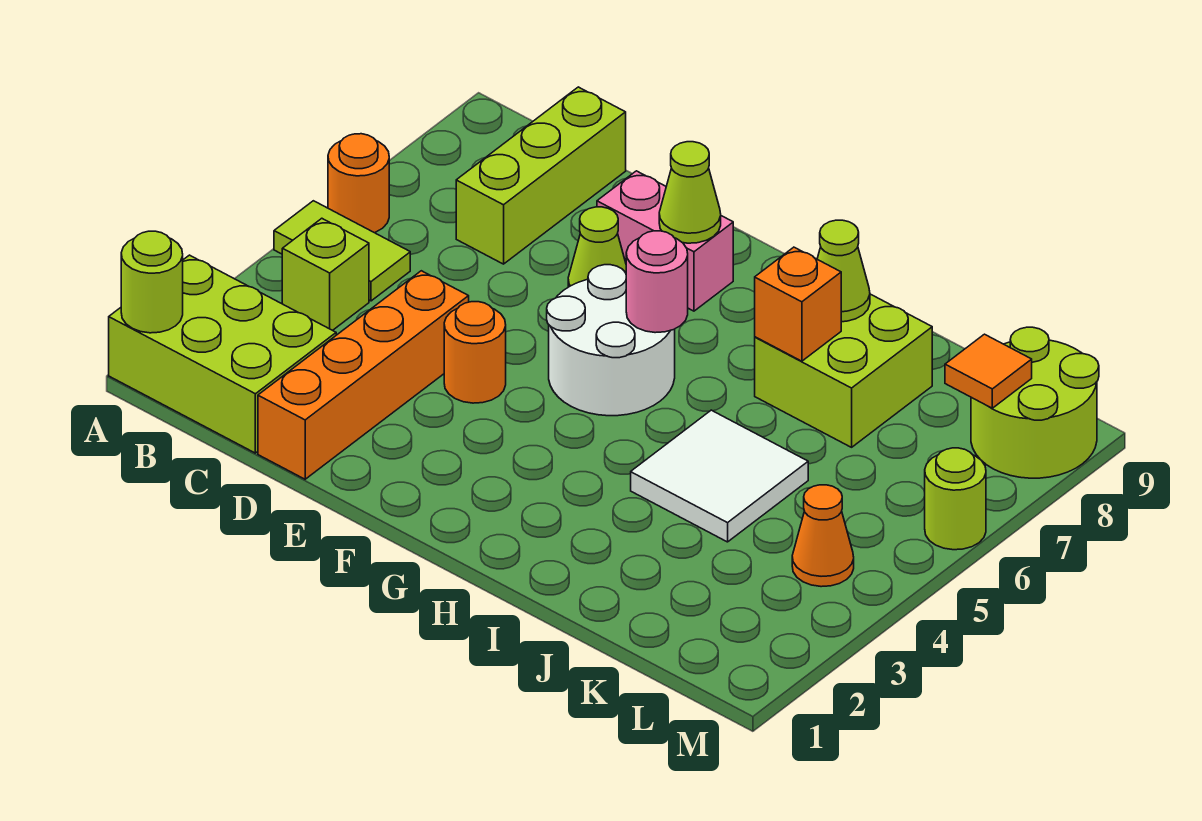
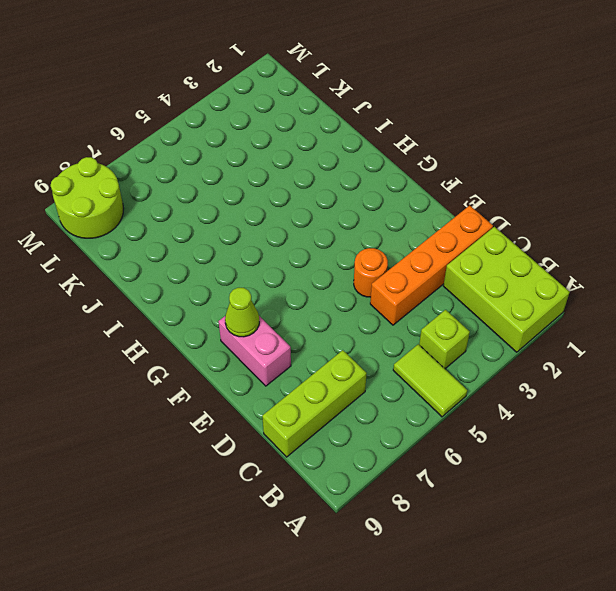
none -> orange round brick A6 level 1
none -> lime cone E7 level 1
none -> white round brick F5:G6 level 1

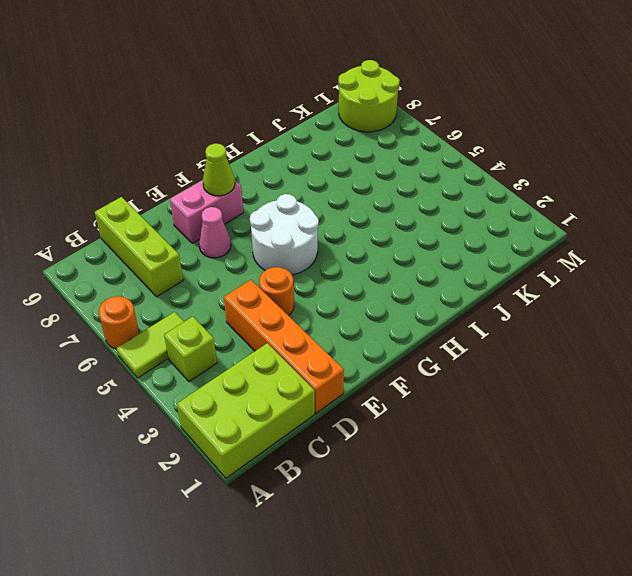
pink cone E7 level 1 -> lime cone E7 level 1
none -> white tile I4:J5 level 1
none -> lime brick I7:J8 level 1
none -> orange cone L4 level 1

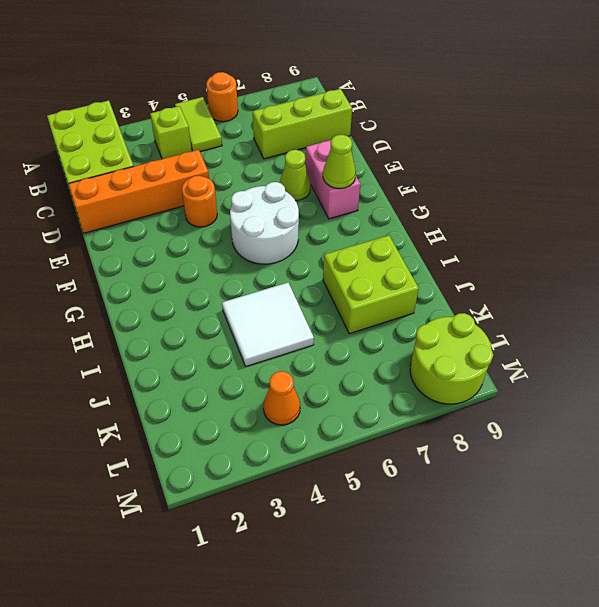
none -> lime round brick M6 level 1
none -> lime round brick A1 level 2
none -> pink round brick G6 level 2

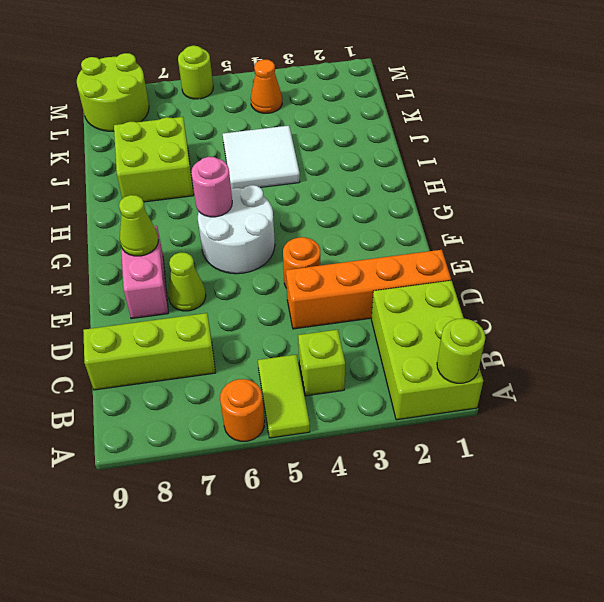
none -> orange brick I7 level 2
none -> lime cone I8 level 2
none -> orange tile L8 level 2

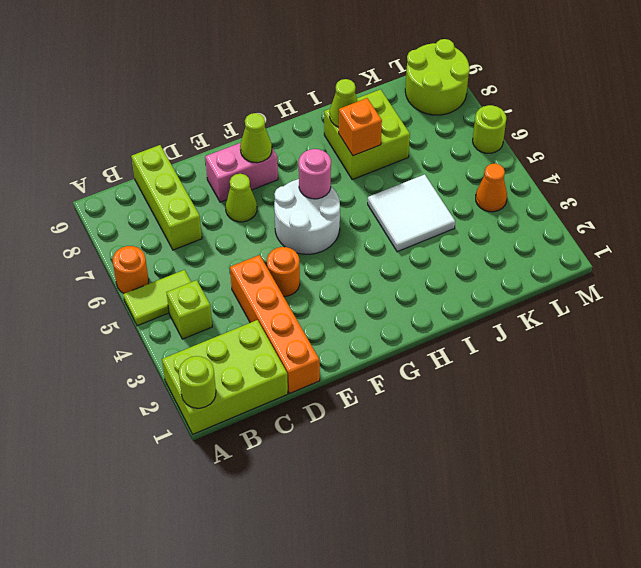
none -> orange tile L8 level 2

